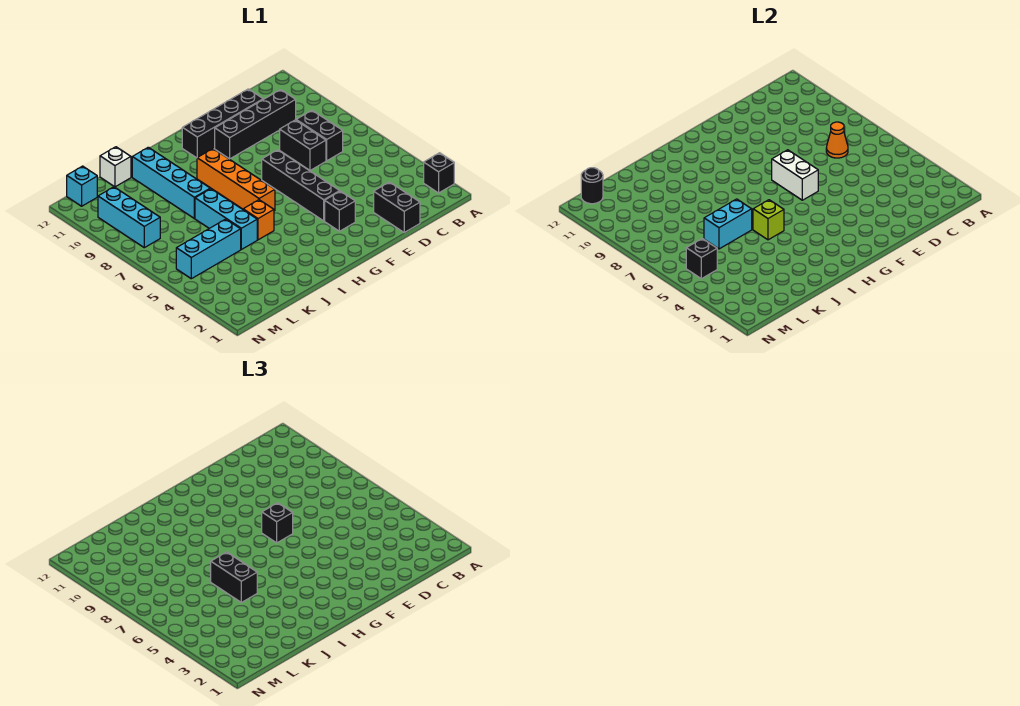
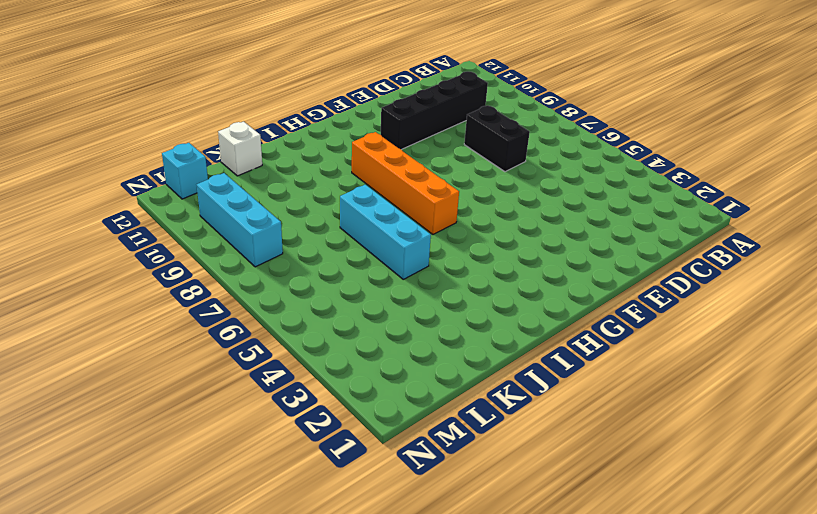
none -> black brick A2 level 1
none -> black brick C7:C8 level 1
none -> black brick D1:D2 level 1

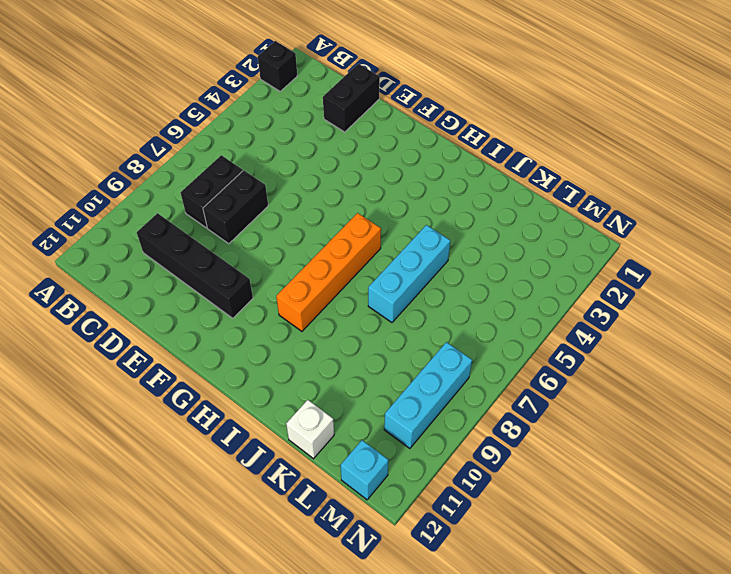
none -> black brick D11:G11 level 1
none -> black brick F3 level 1
none -> black brick F4:F7 level 1

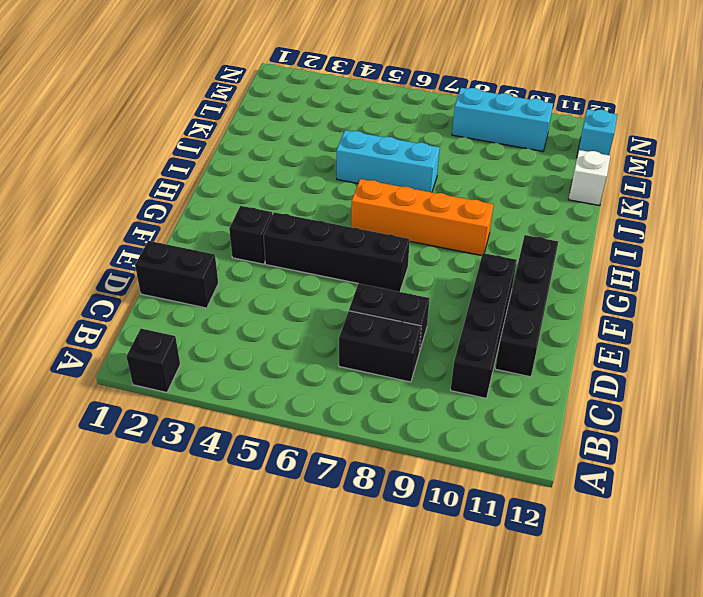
none -> orange brick I5 level 1
none -> cyan brick J8:J11 level 1
none -> cyan brick K5:M5 level 1

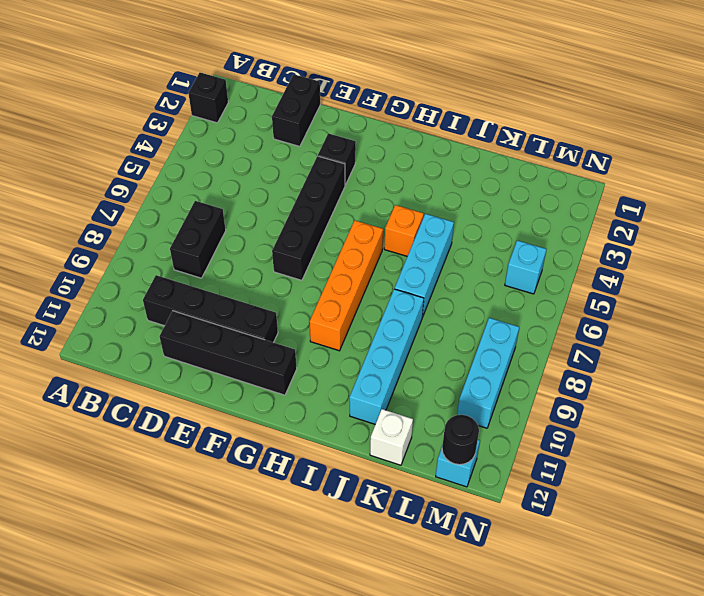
cyan brick M5 level 1 -> cyan brick K5:M5 level 1
none -> black brick D7:D8 level 1
none -> orange cone C7 level 2
none -> white brick F6:F7 level 2

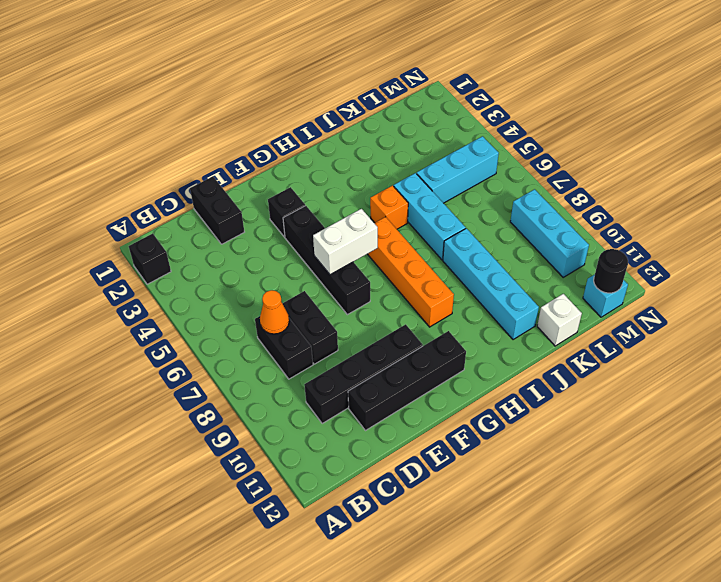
white brick F6:G6 level 2 -> white brick F6:F7 level 2
none -> lime brick I5 level 2
none -> cyan brick J6:K6 level 2
none -> black brick M5 level 2

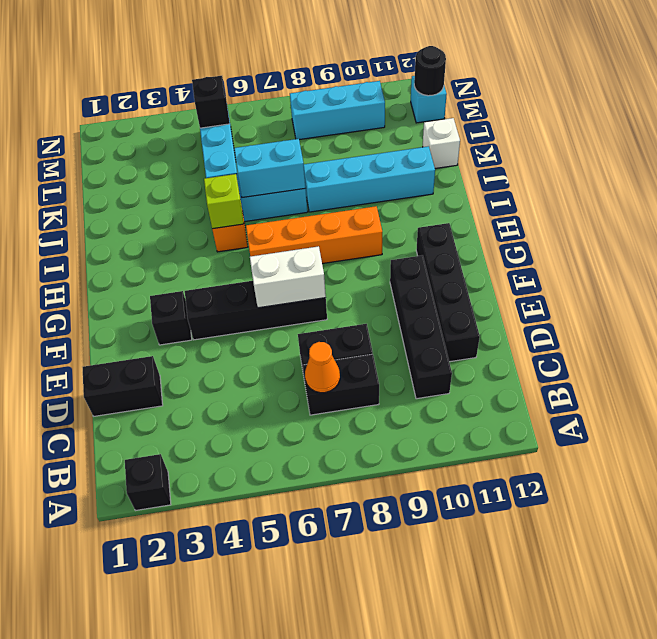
cyan brick J6:J7 level 2 -> cyan brick J6:K6 level 2
none -> black brick F7 level 3
none -> black brick J5:J6 level 3

